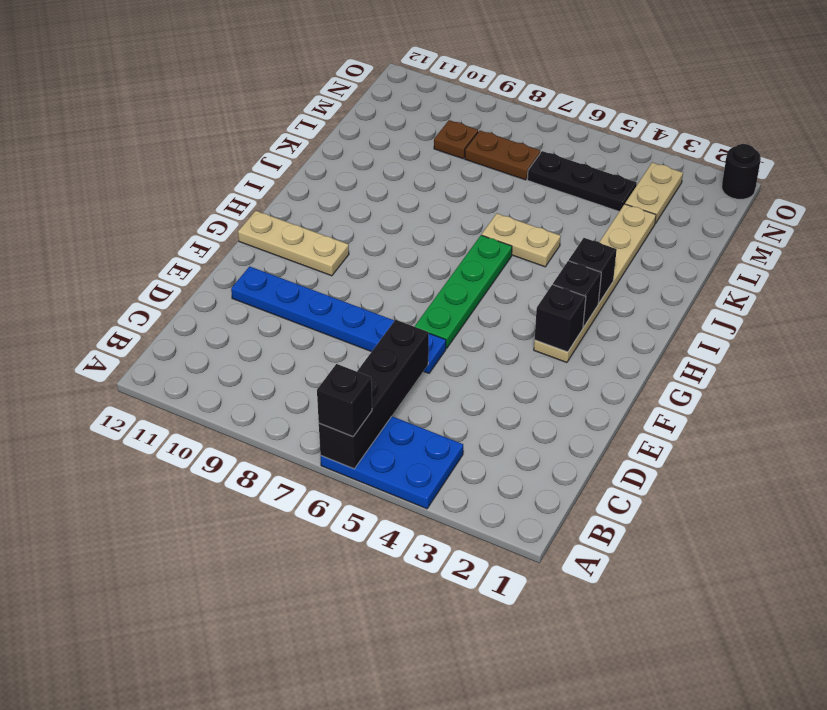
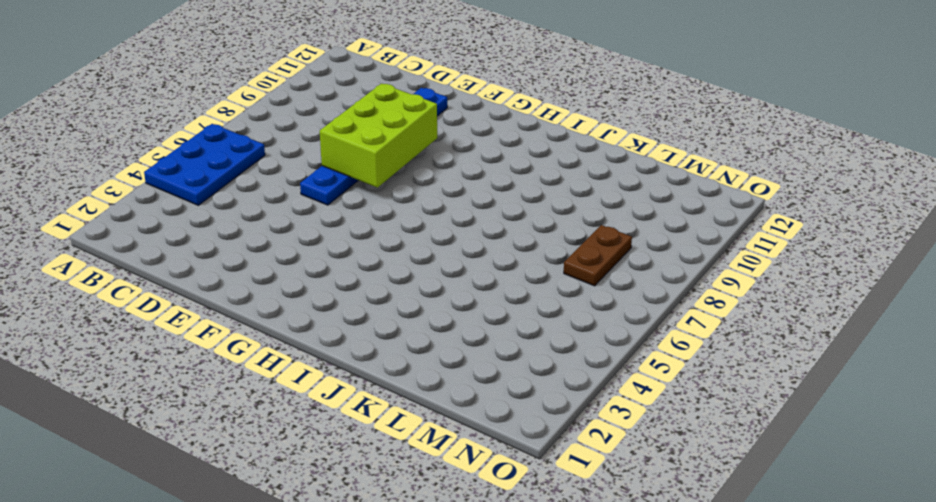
lime brick E7:F9 level 2 -> none
none -> green plate F6:I6 level 1
none -> tan plate G3:L3 level 1
none -> tan plate G10:G12 level 1

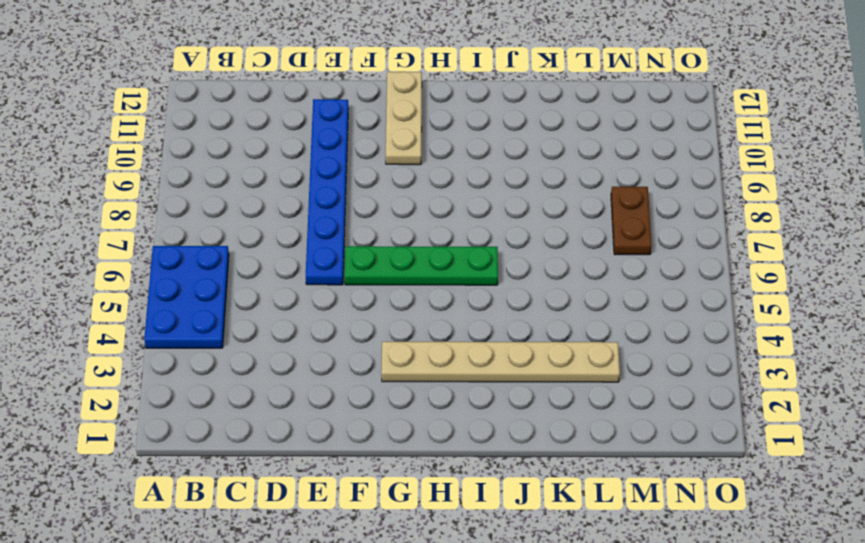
none -> tan plate J5:J6 level 1
none -> tan plate M3:N3 level 1
none -> black plate M4:M6 level 1

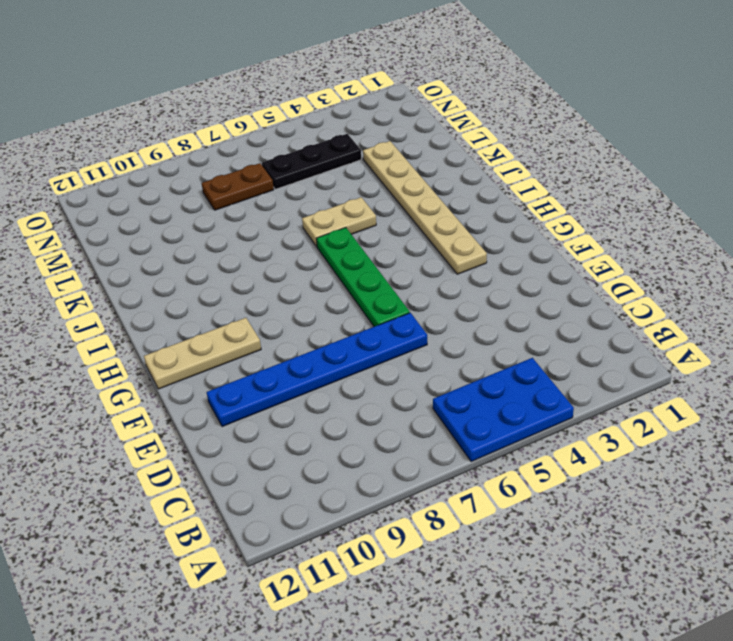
none -> tan plate M3:N3 level 1
none -> brown plate M9 level 1
none -> black round brick O1 level 1

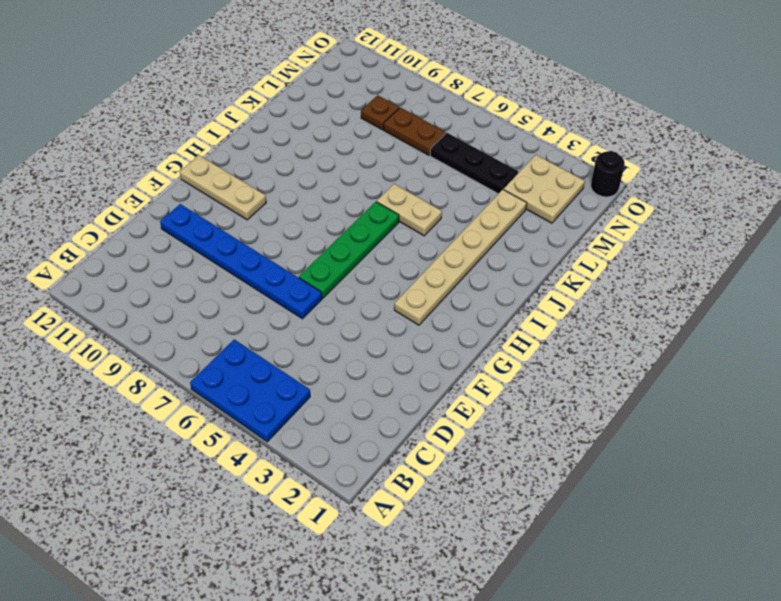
tan plate M2:N3 level 1 -> tan plate M3:N3 level 1
none -> black brick A6:D6 level 2
none -> black brick G3 level 2
none -> black brick H3 level 2

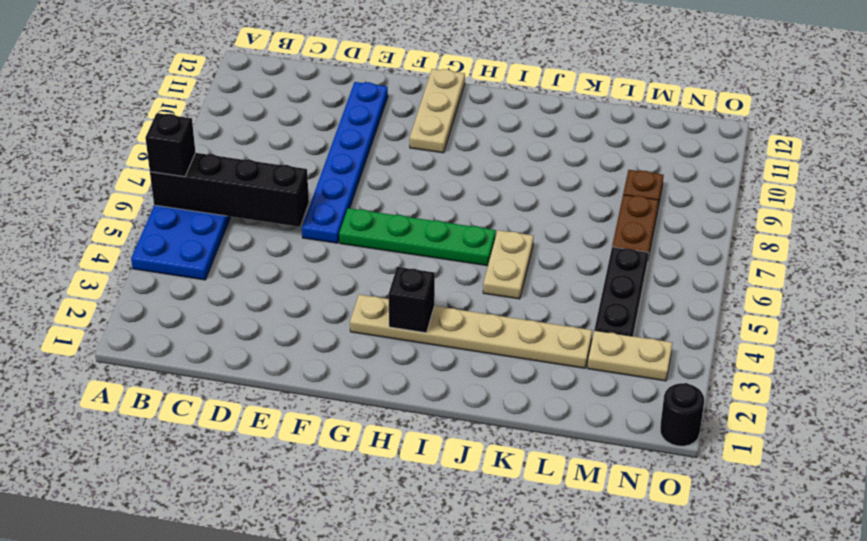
none -> black brick G3 level 2
none -> black brick I3 level 2

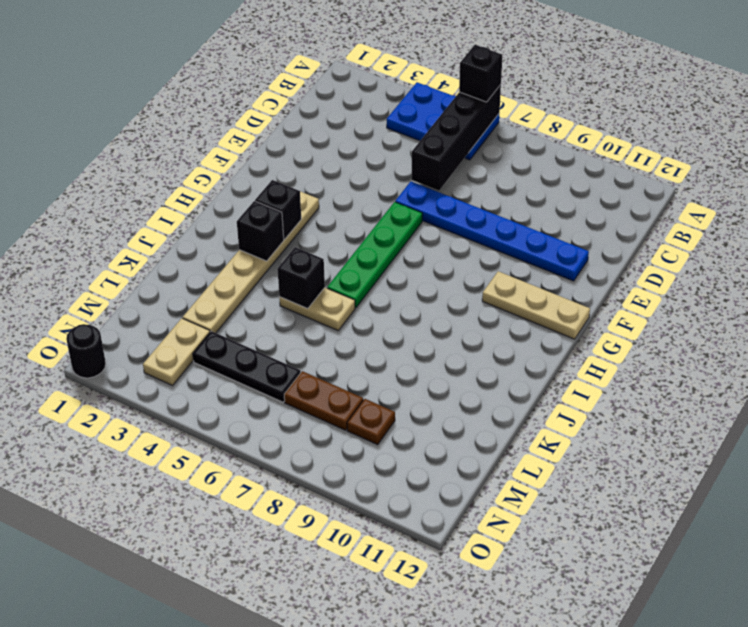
black brick J5 level 2 -> black brick G3 level 2

